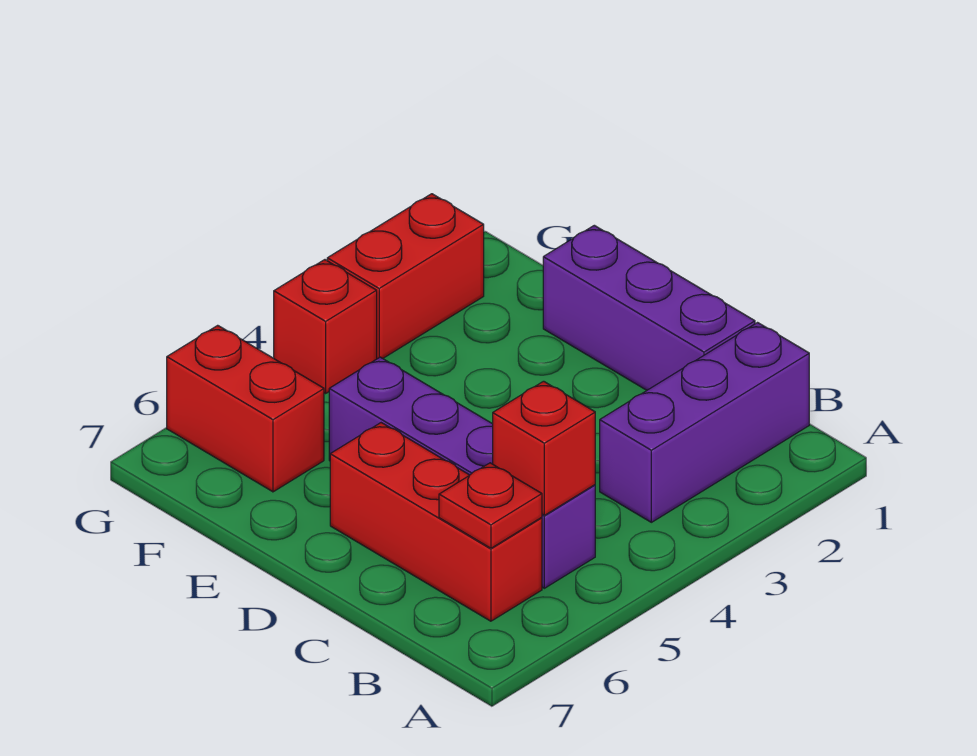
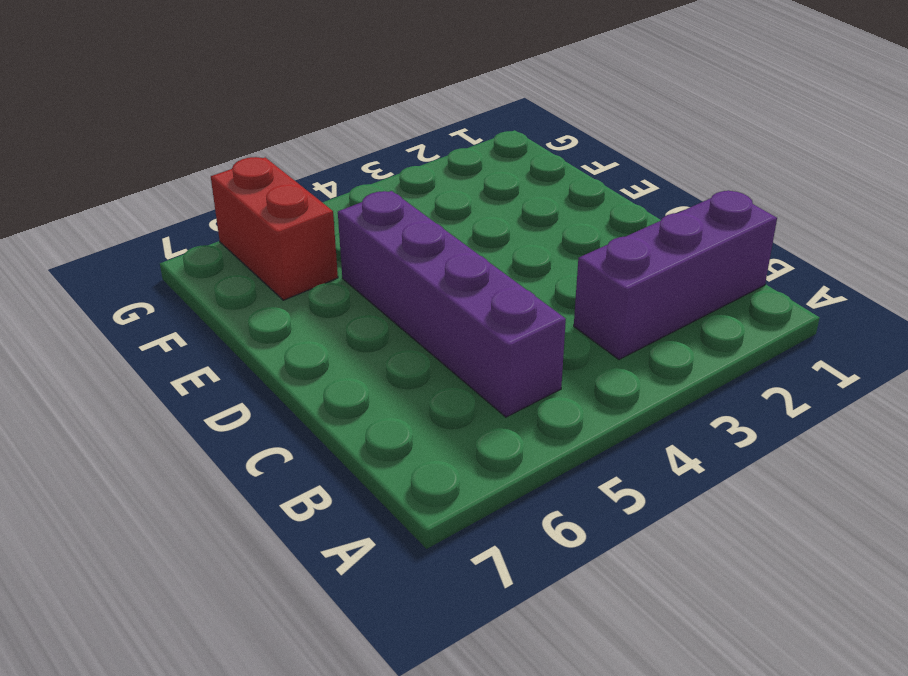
none -> red brick B6:D6 level 1
none -> purple brick C1:E1 level 1

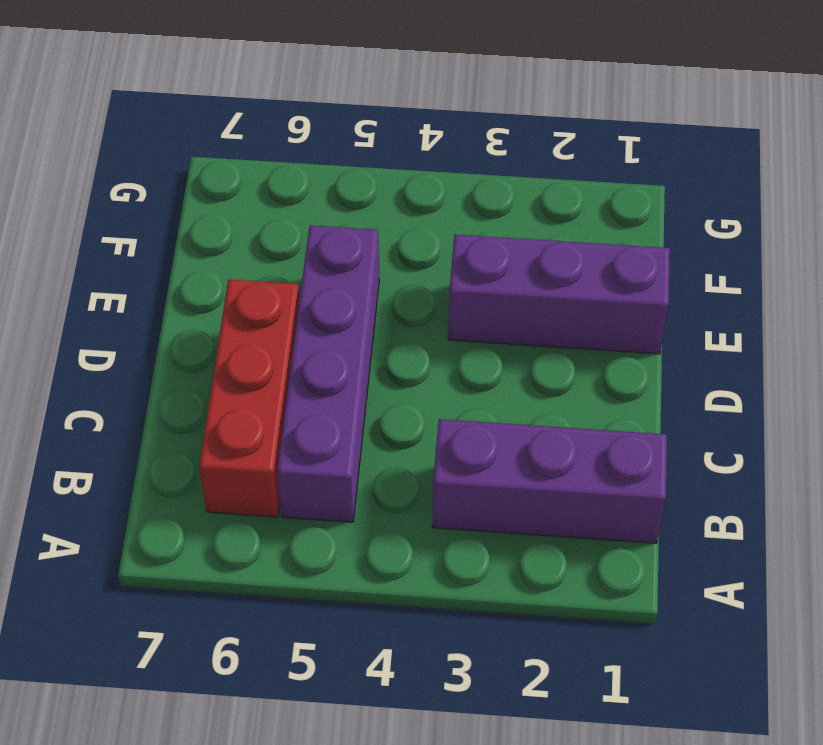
purple brick E1:E3 level 1 -> purple brick C1:E1 level 1
none -> red brick F6:G6 level 1
none -> red brick G2:G3 level 1

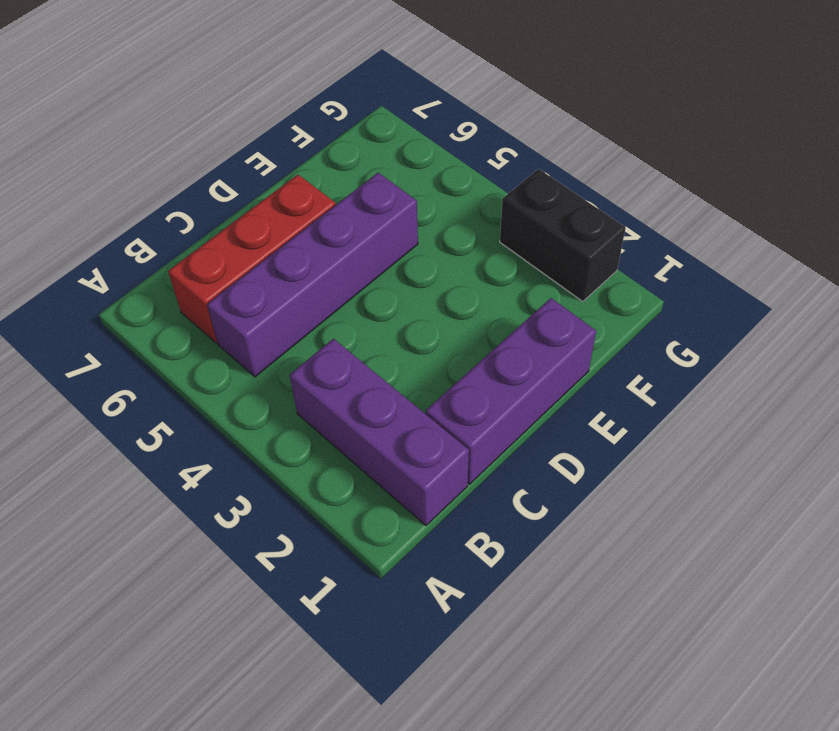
black brick G2:G3 level 1 -> red brick G2:G3 level 1
none -> red brick F6:G6 level 1
none -> red brick G4 level 1

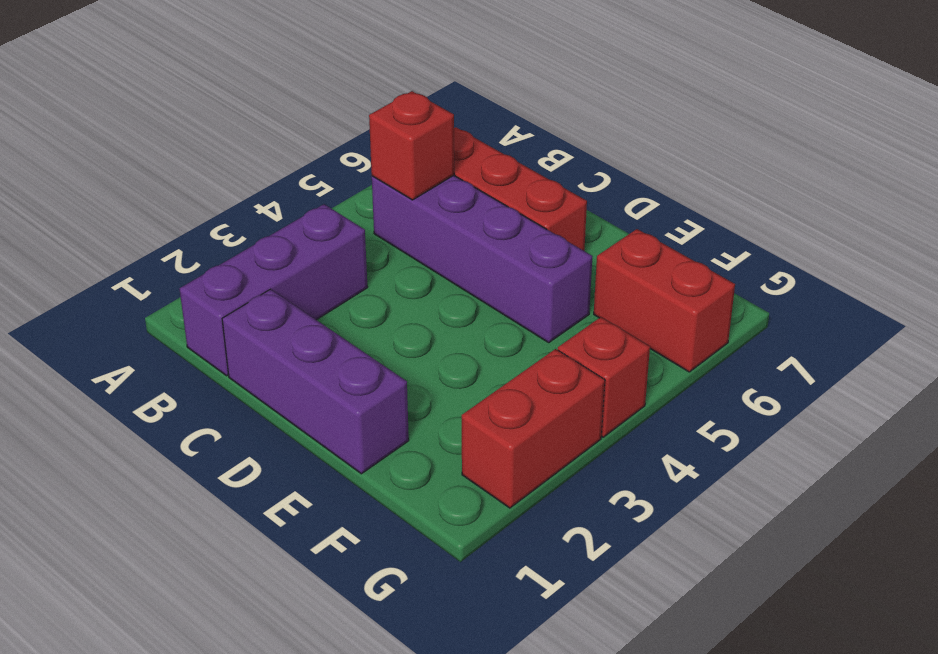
none -> red plate B6 level 2

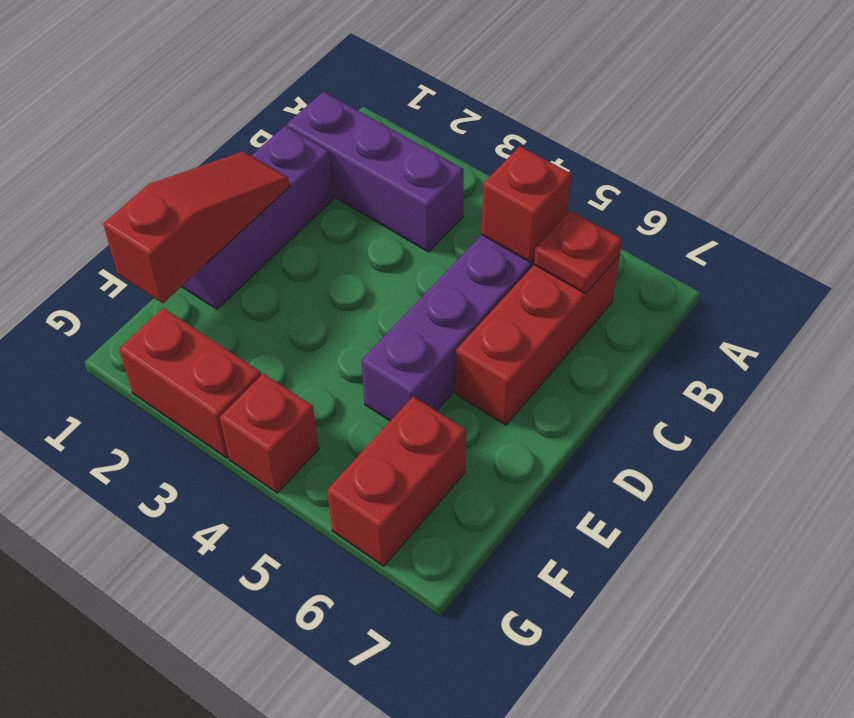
red slope D1:F1 level 2 top F -> none

